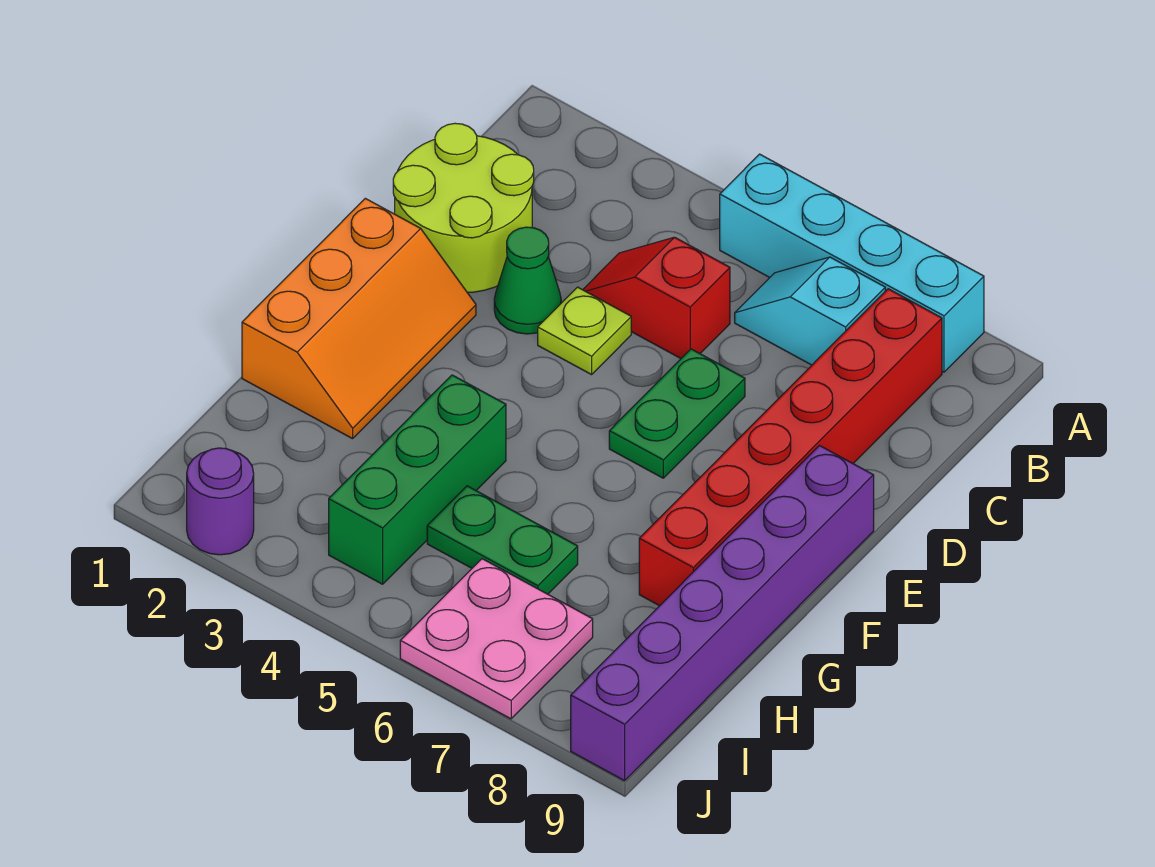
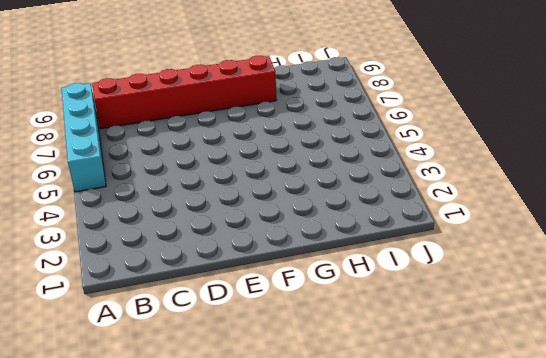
none -> cyan slope B6:B7 level 1 top 7
none -> lime round brick C1:D2 level 1
none -> red slope C4:C5 level 1 top 5

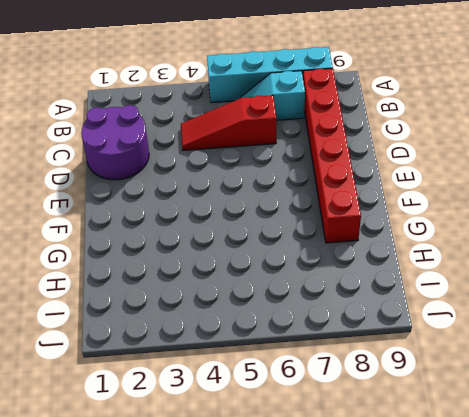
purple round brick C1:D2 level 1 -> lime round brick C1:D2 level 1
red slope C4:C6 level 1 top 6 -> red slope C4:C5 level 1 top 5
none -> green cone D3 level 1
none -> lime plate D4 level 1
none -> green plate D6:E6 level 1

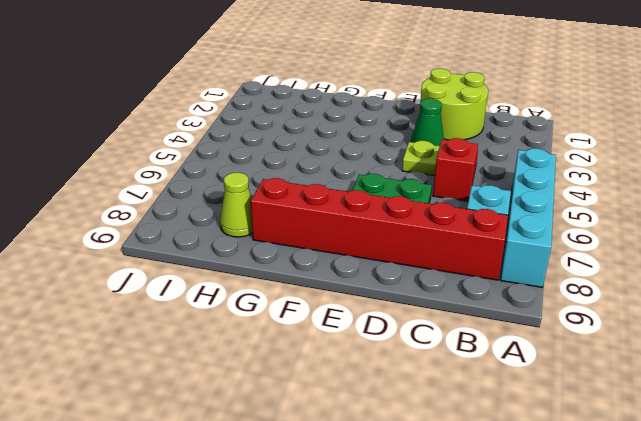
lime cone H8 level 1 -> none
none -> orange slope E1:G2 level 1 top 1
none -> purple brick E9:J9 level 1
none -> green brick G4:I4 level 1

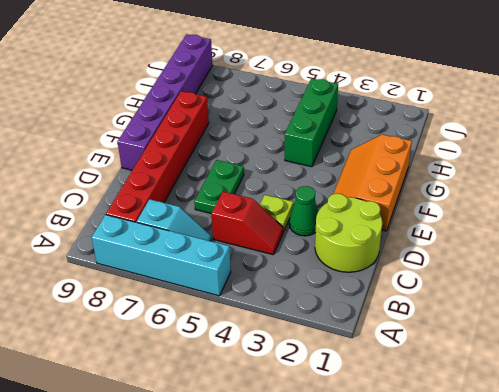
none -> green plate H5:H6 level 1
none -> pink plate I6:J7 level 1
none -> purple round brick J2 level 1

